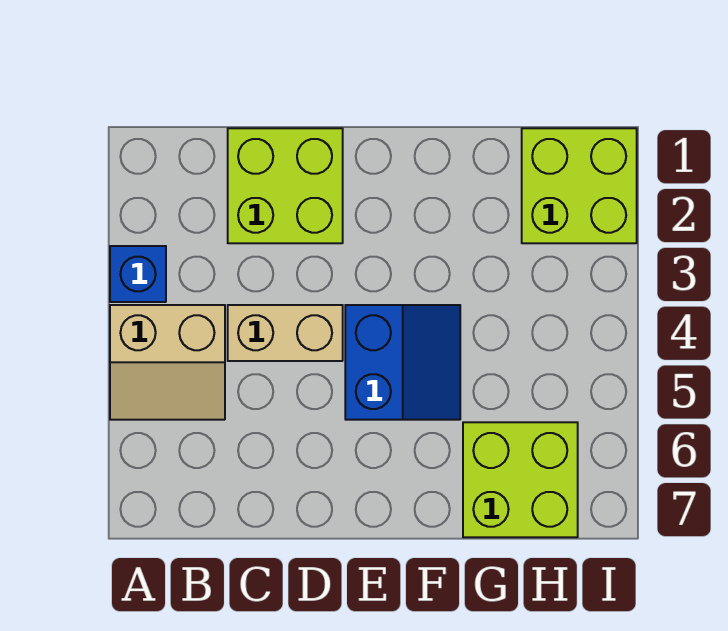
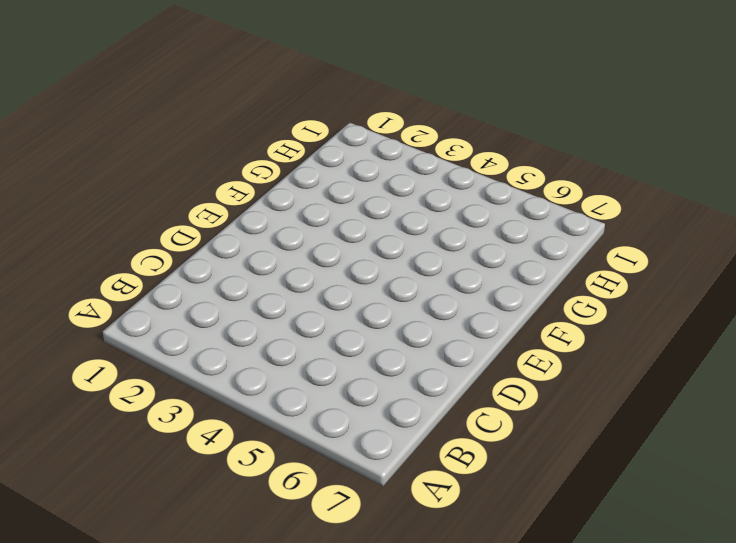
none -> blue brick A3 level 1
none -> tan slope A4:B5 level 1 top 4

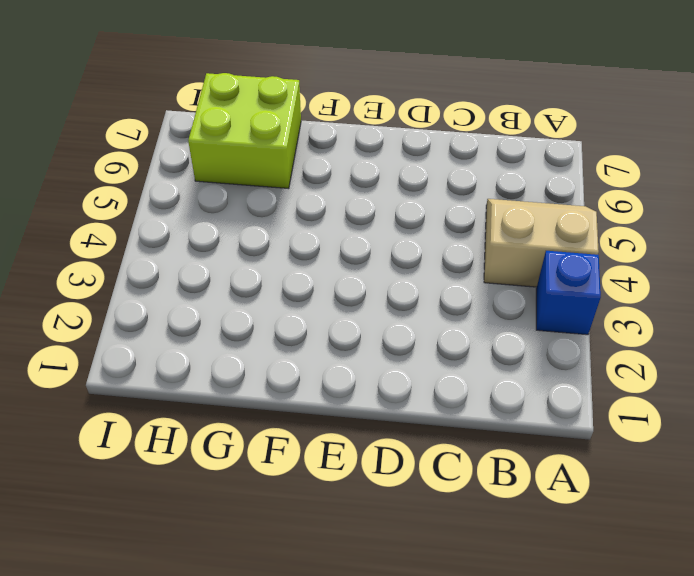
none -> lime brick C1:D2 level 1
none -> tan brick C4:D4 level 1

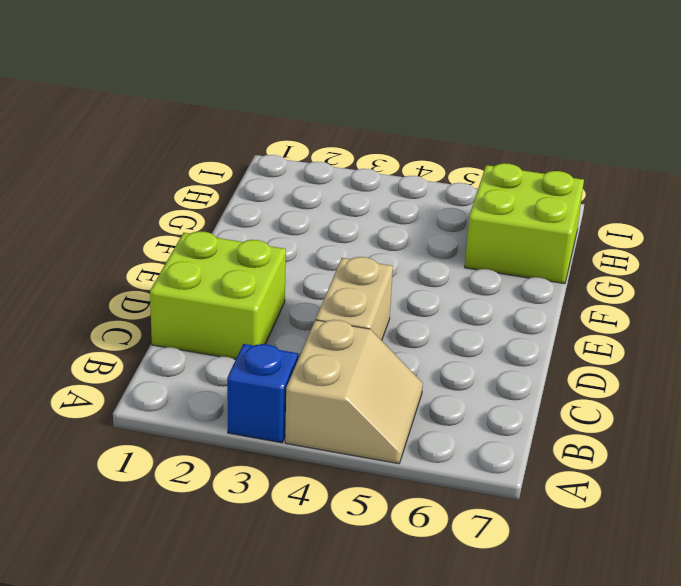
none -> blue slope E4:F5 level 1 top E
none -> lime brick H1:I2 level 1

